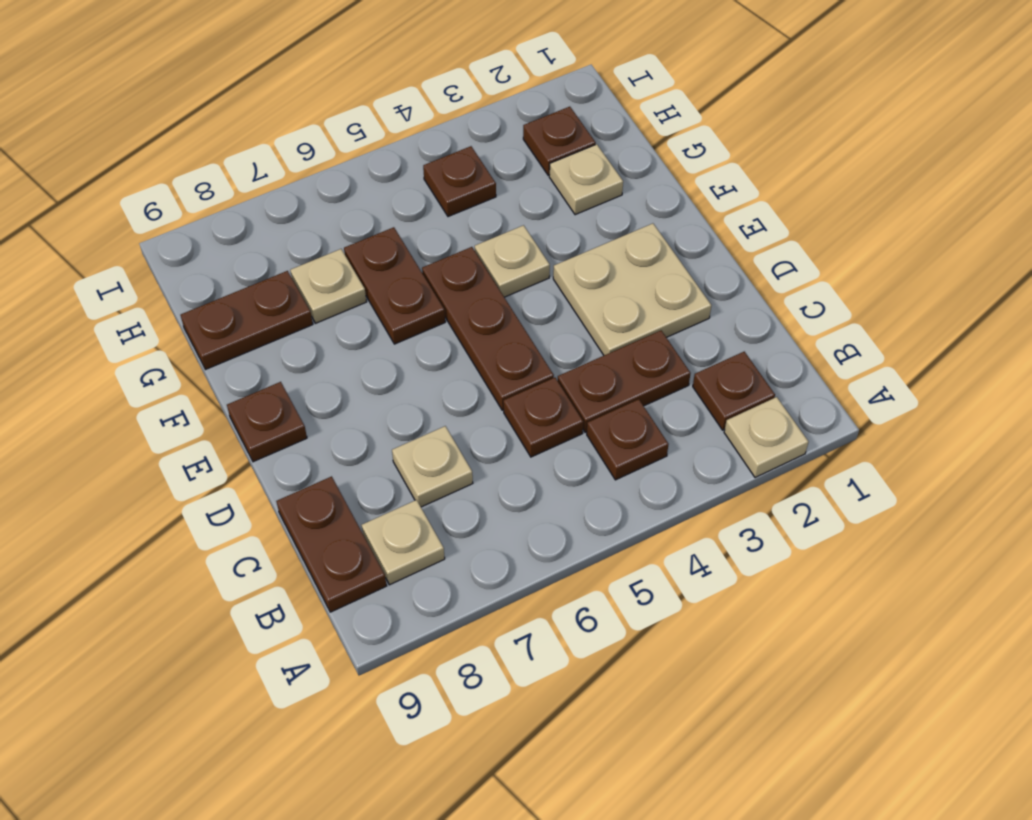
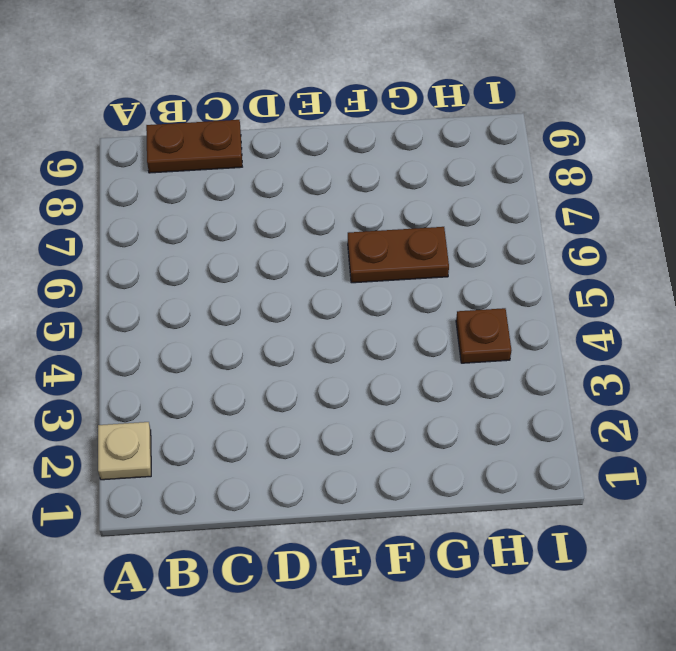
none -> brown plate B2 level 1
none -> brown plate B4 level 1
none -> tan plate B8 level 1

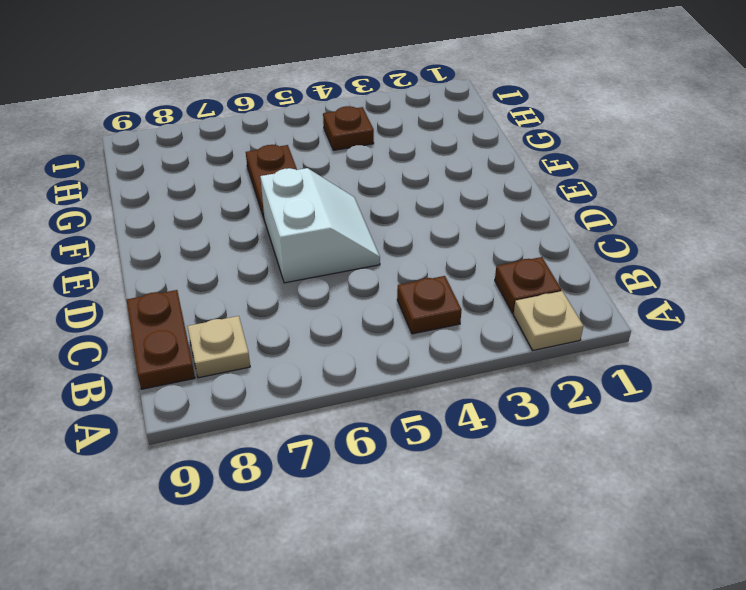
white slope D5:E6 level 1 top 6 -> brown plate D5:F5 level 1
none -> brown plate C3:C4 level 1
none -> brown plate C5 level 1
none -> tan plate C7 level 1

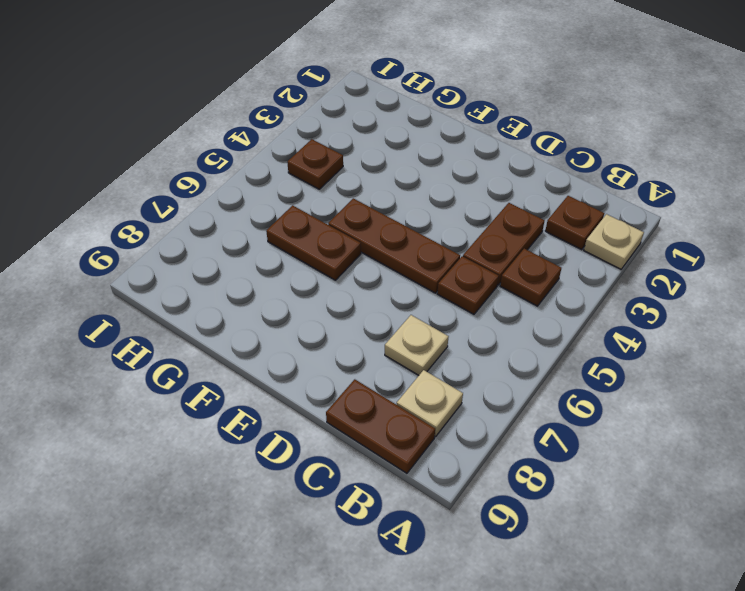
none -> tan plate D2:E3 level 1
none -> brown plate E9 level 1
none -> tan plate F4 level 1

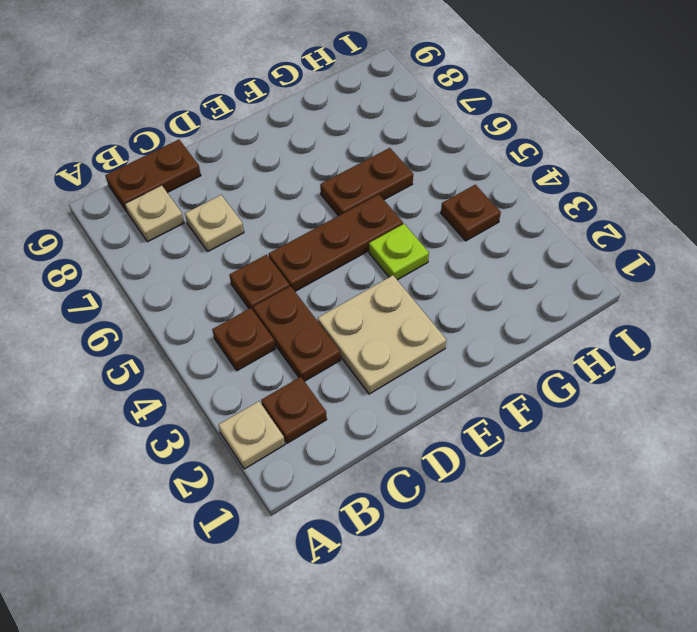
lime plate F4 level 1 -> tan plate F4 level 1
none -> brown plate E9 level 1
none -> tan plate G2 level 1
none -> tan plate G7 level 1

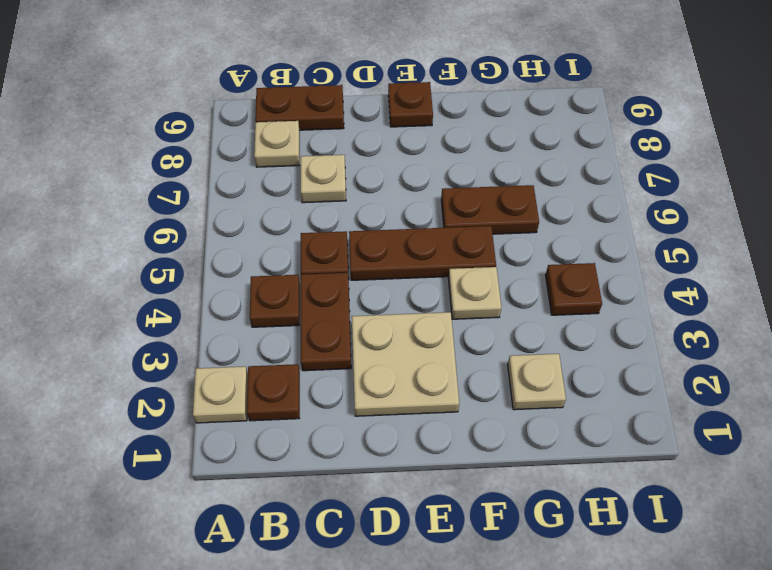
none -> tan plate G7 level 1
none -> brown plate G8:G9 level 1
none -> brown plate H2 level 1

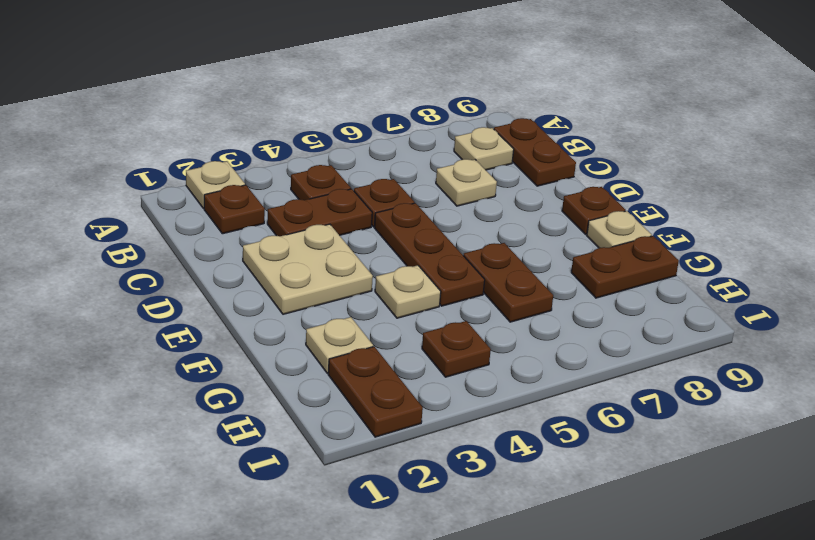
tan plate F9 level 1 -> tan plate G7 level 1
brown plate H2:I2 level 1 -> brown plate H2 level 1

